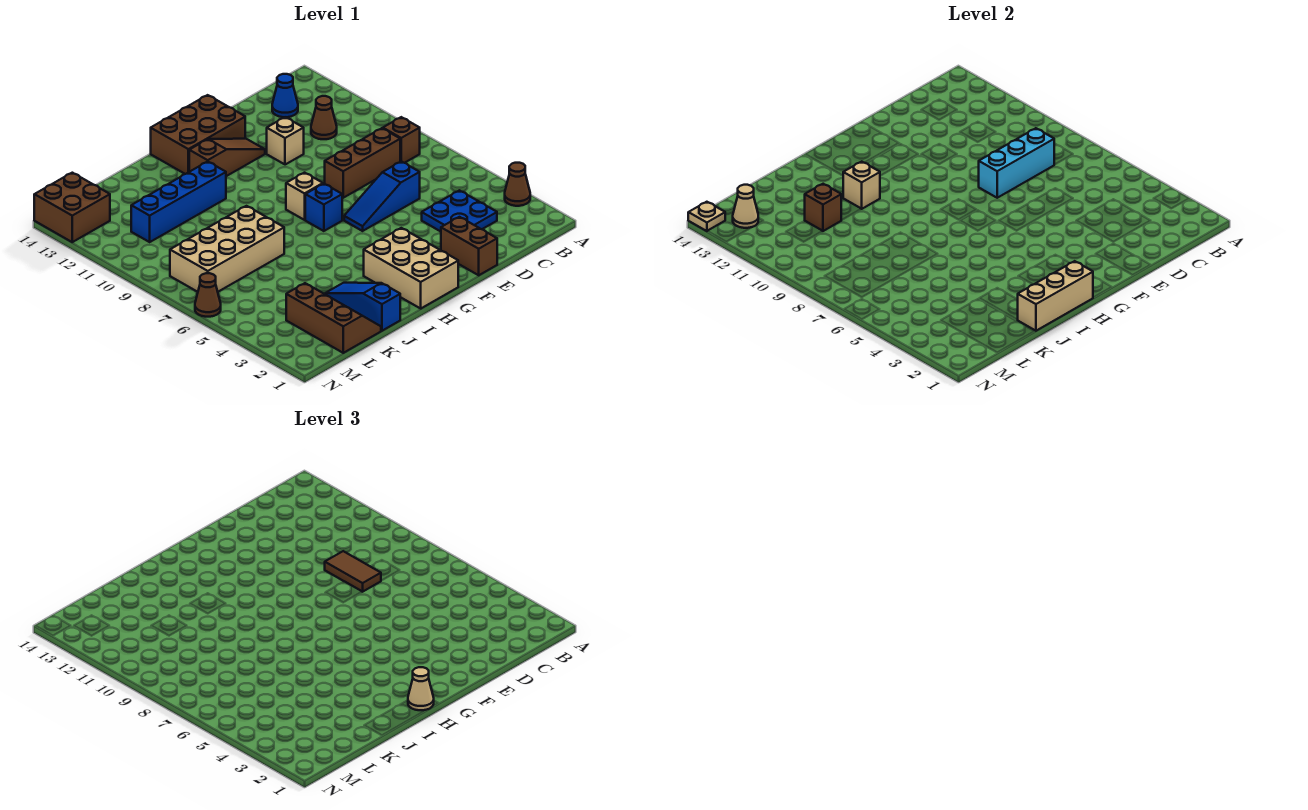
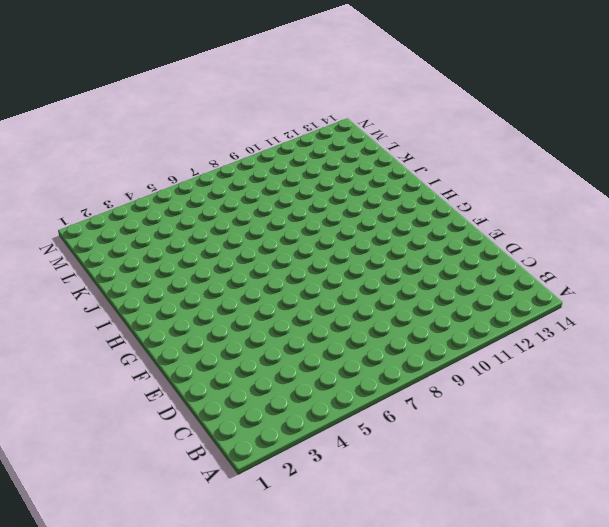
none -> brown cone A3 level 1
none -> brown brick B8 level 1
none -> blue plate C3:D4 level 1

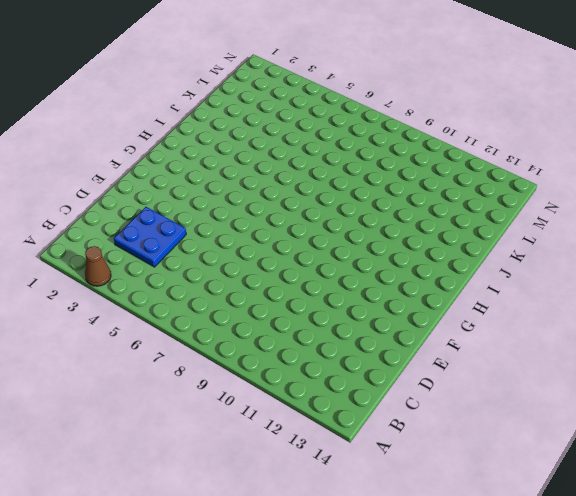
none -> brown brick B8 level 1
none -> brown brick C8:E8 level 1
none -> brown cone C11 level 1

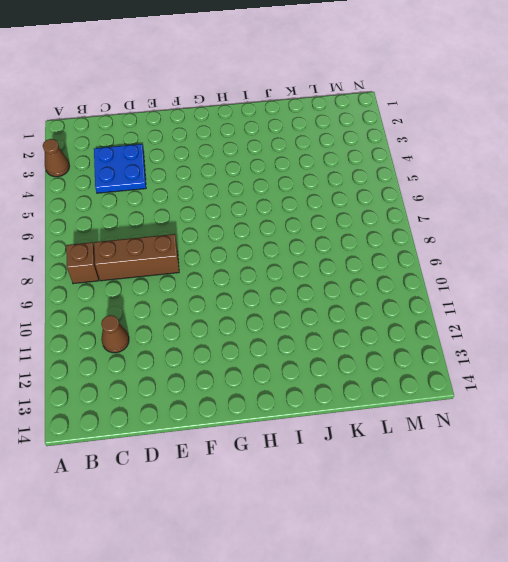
none -> blue cone C13 level 1
none -> blue slope D6:F6 level 1 top D
none -> brown brick E1:E2 level 1

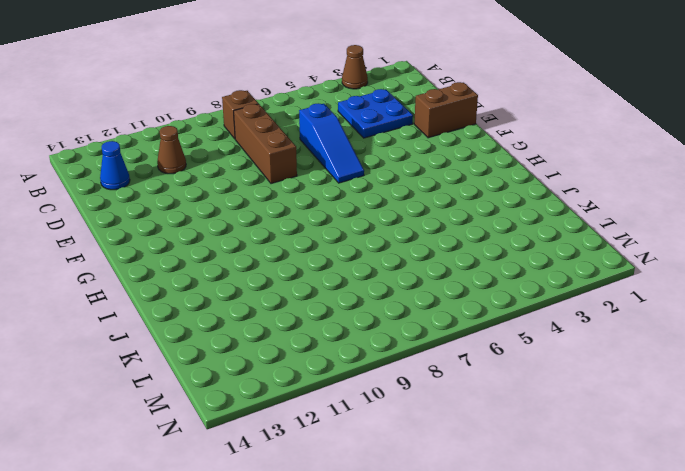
none -> tan brick E11 level 1
none -> brown slope F12:H12 level 1 top H
none -> brown brick F13:H14 level 1

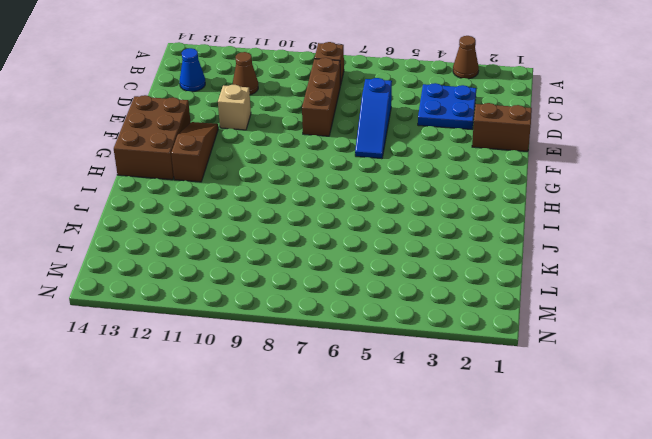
none -> tan brick G1:H3 level 1
none -> blue brick G7 level 1
none -> tan brick G8 level 1

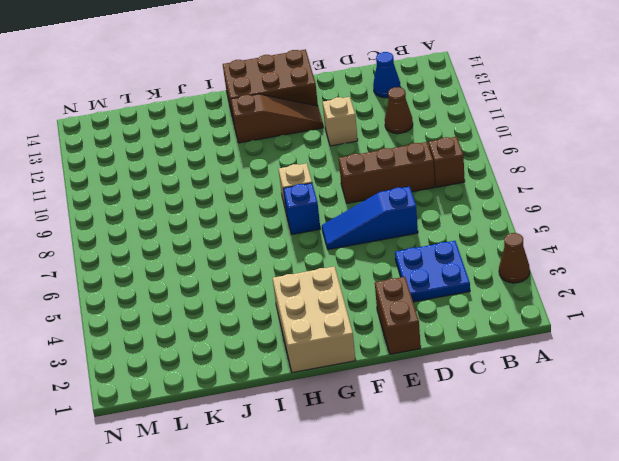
none -> blue brick I11:L11 level 1
none -> blue slope J1:J3 level 1 top 1
none -> tan brick J7:M8 level 1

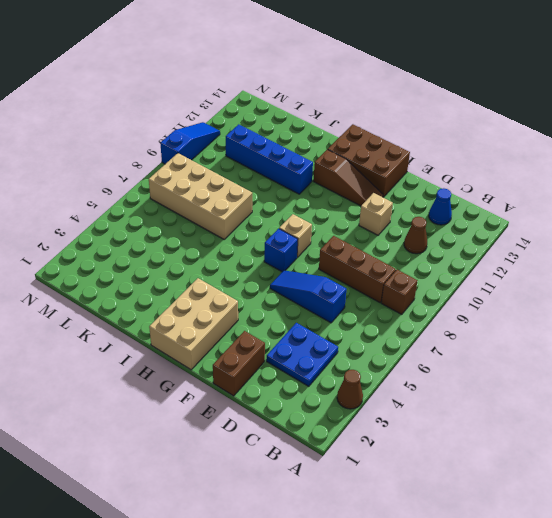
blue slope N9:N11 level 1 top 9 -> blue slope J1:J3 level 1 top 1
none -> brown slope K1:L3 level 1 top L
none -> brown brick M13:N14 level 1
none -> brown cone N6 level 1

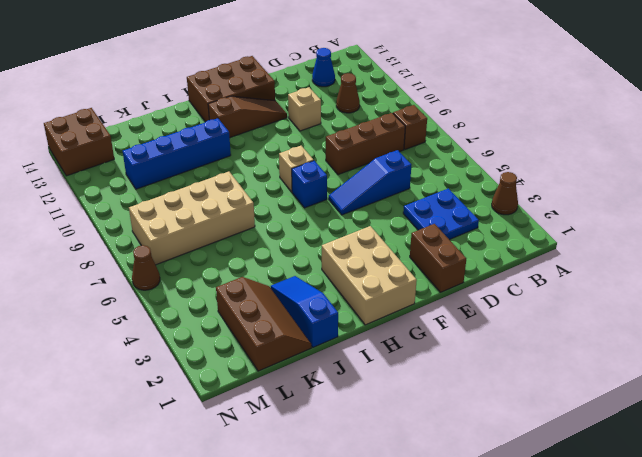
none -> cyan brick C8:E8 level 2
none -> tan brick H1:J1 level 2
none -> tan brick I11 level 2

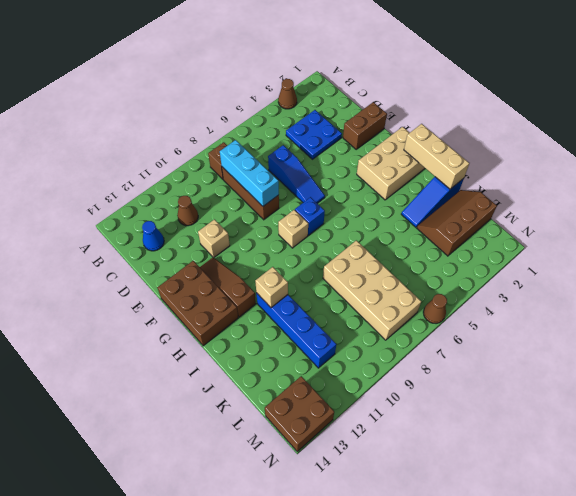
none -> brown brick K11 level 2
none -> tan cone M13 level 2
none -> tan plate N14 level 2

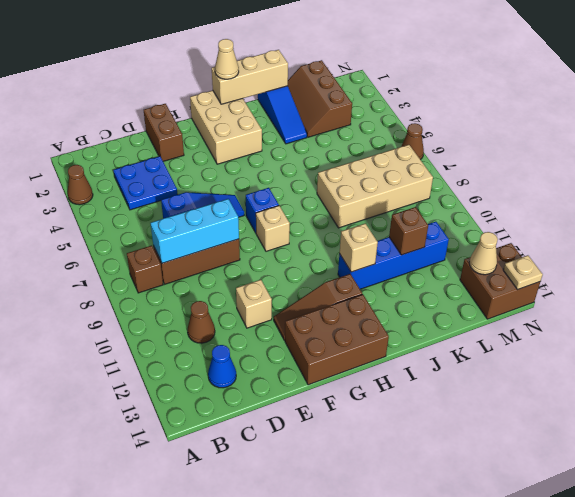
none -> brown tile D8:D9 level 3

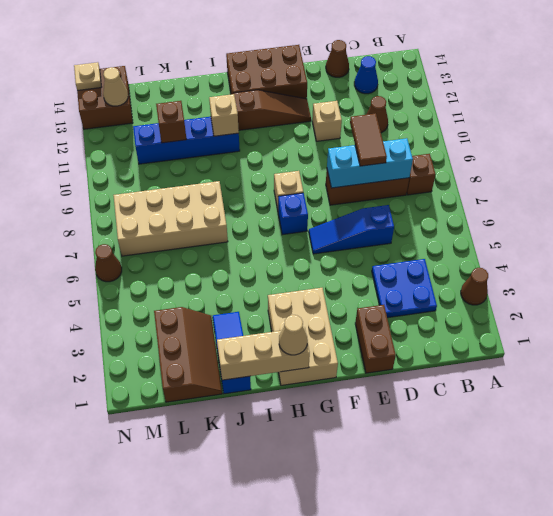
brown cone D14 level 1 -> none

